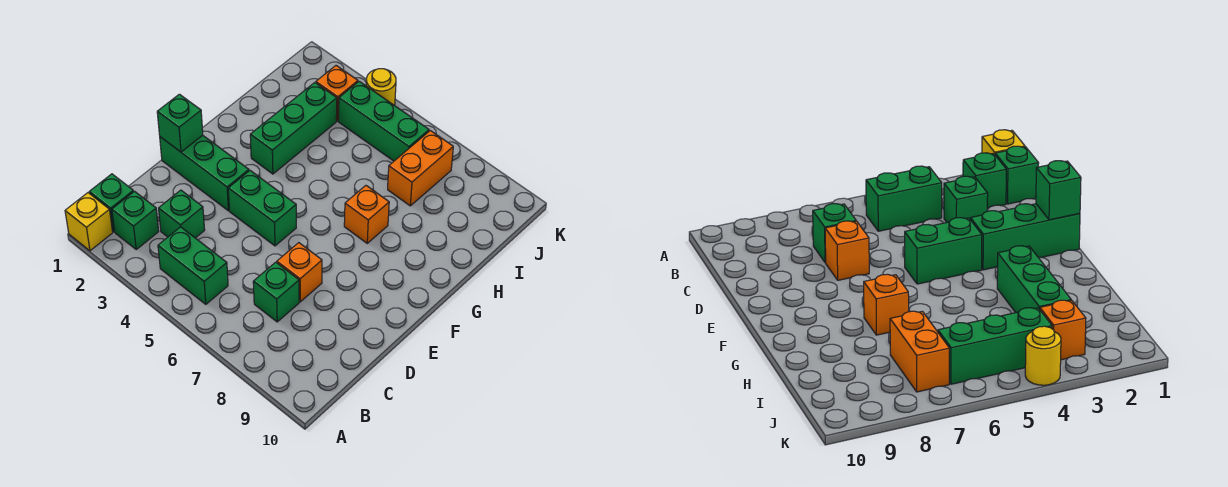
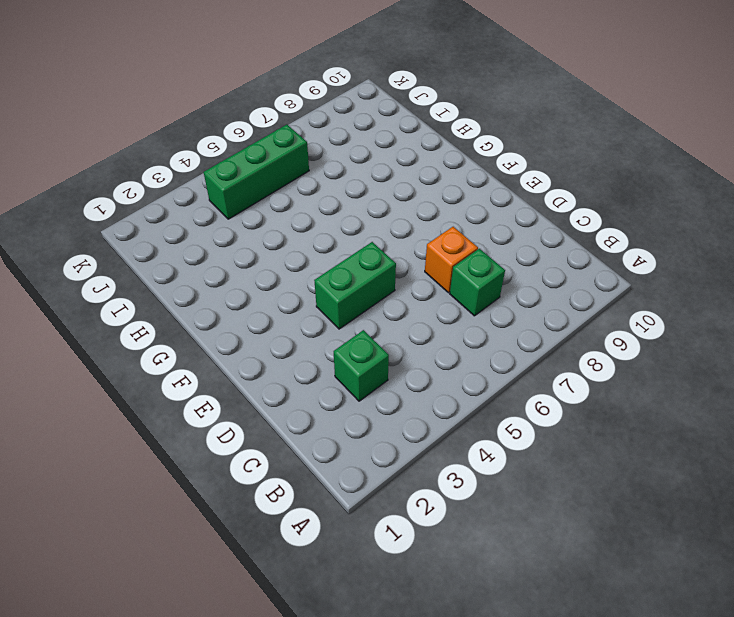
none -> yellow brick A1 level 1
none -> green brick B1 level 1
none -> green brick B2 level 1

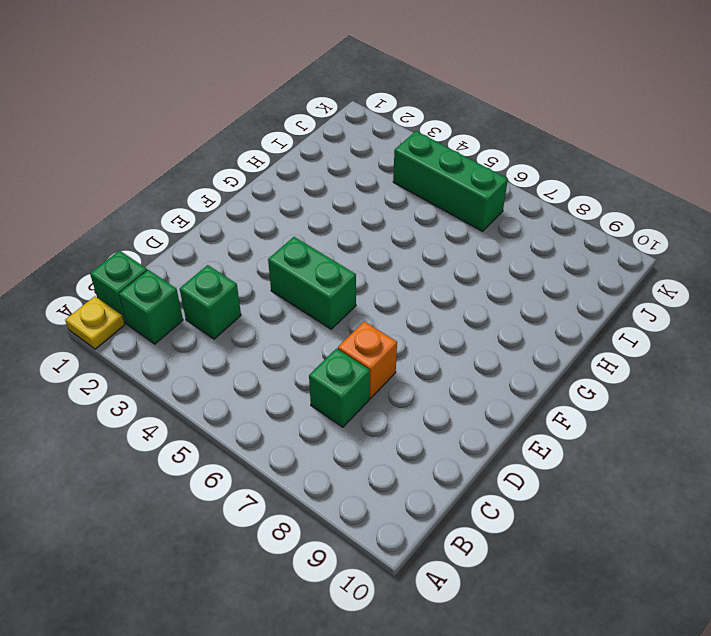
yellow plate A1 level 1 -> yellow brick A1 level 1
none -> green brick B4:B5 level 1
none -> green brick E1:E3 level 1
none -> green brick G3:I3 level 1

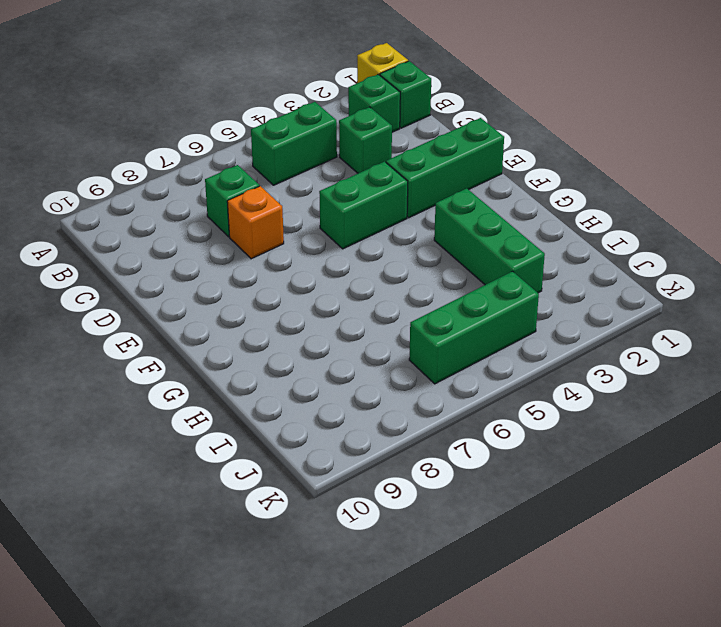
none -> orange brick G7 level 1
none -> orange brick I7:J7 level 1
none -> orange brick J3 level 1

